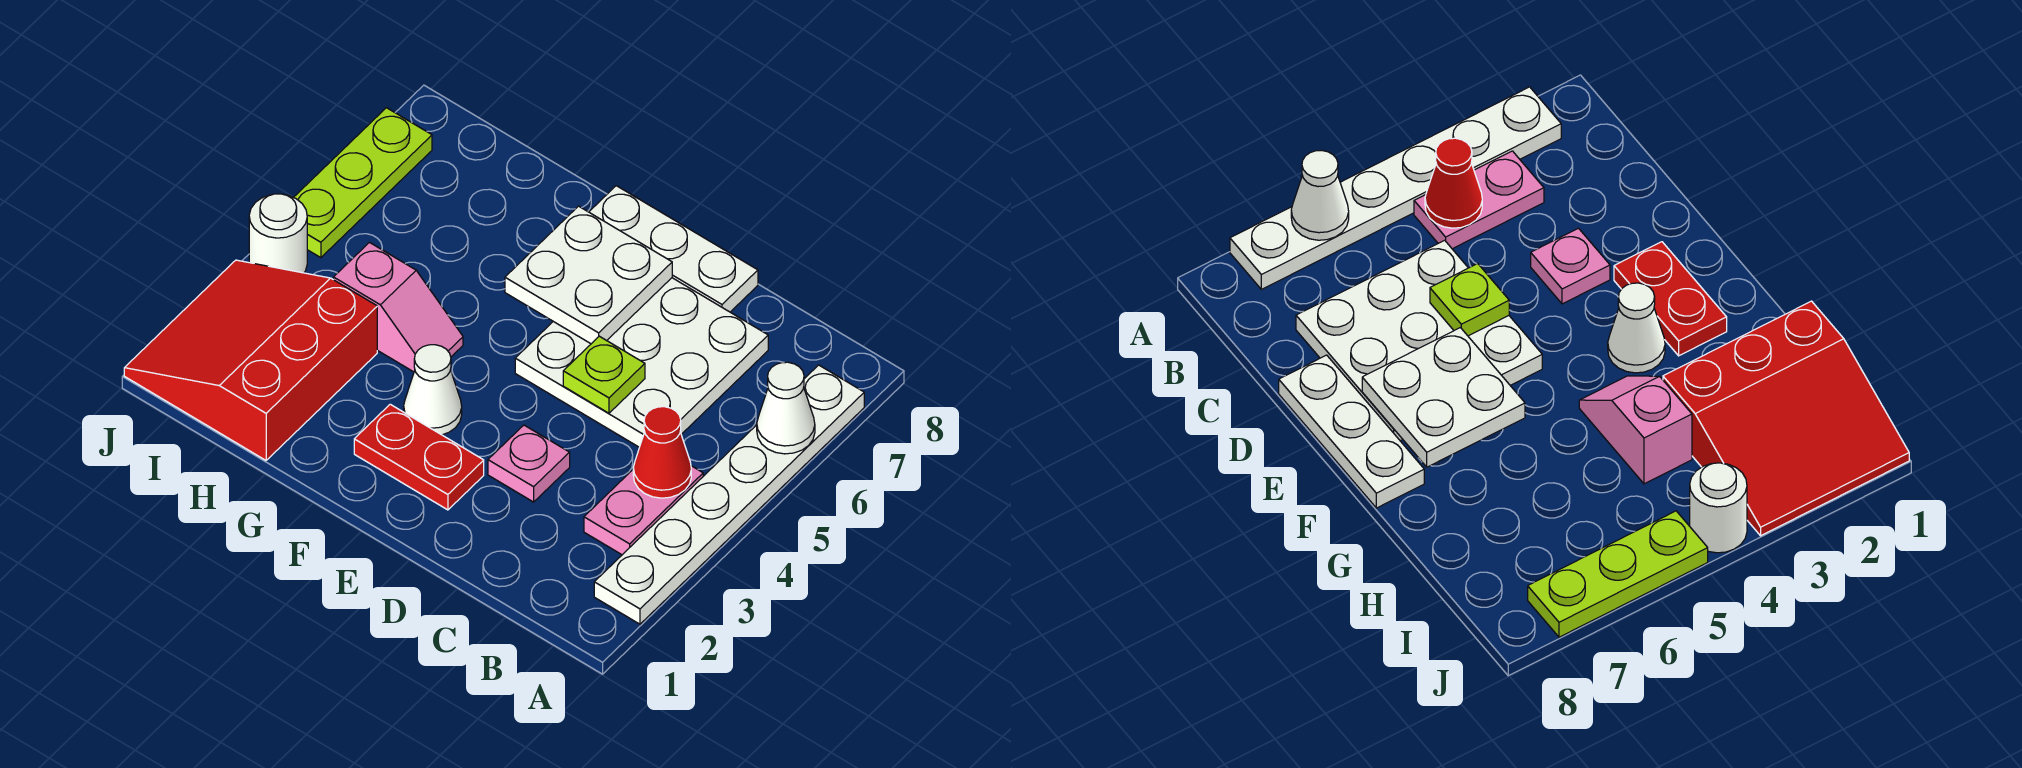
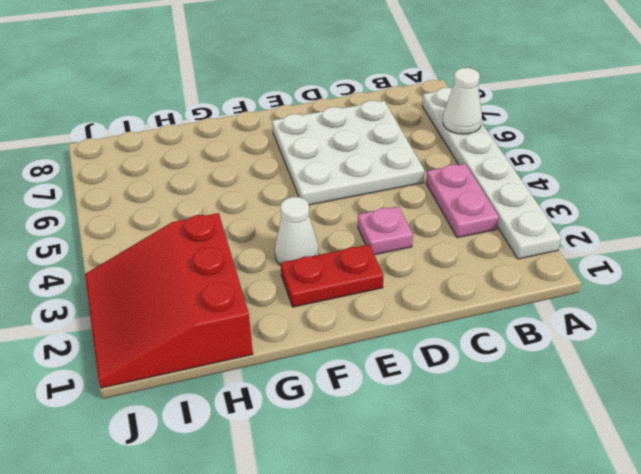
none -> white plate D8:F8 level 1
none -> pink slope G4:H4 level 1 top H
none -> white round brick J4 level 1

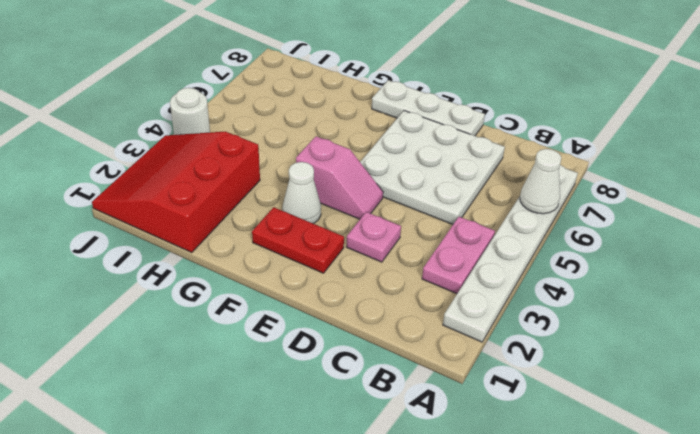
pink slope E4:F4 level 1 top F -> pink slope G4:H4 level 1 top H
none -> lime plate J5:J7 level 1
none -> red cone B4 level 2
none -> lime plate D5 level 2

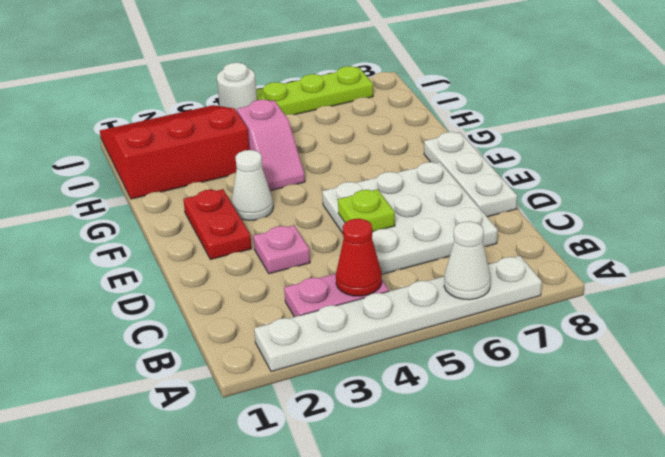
none -> white plate E6:F7 level 2

